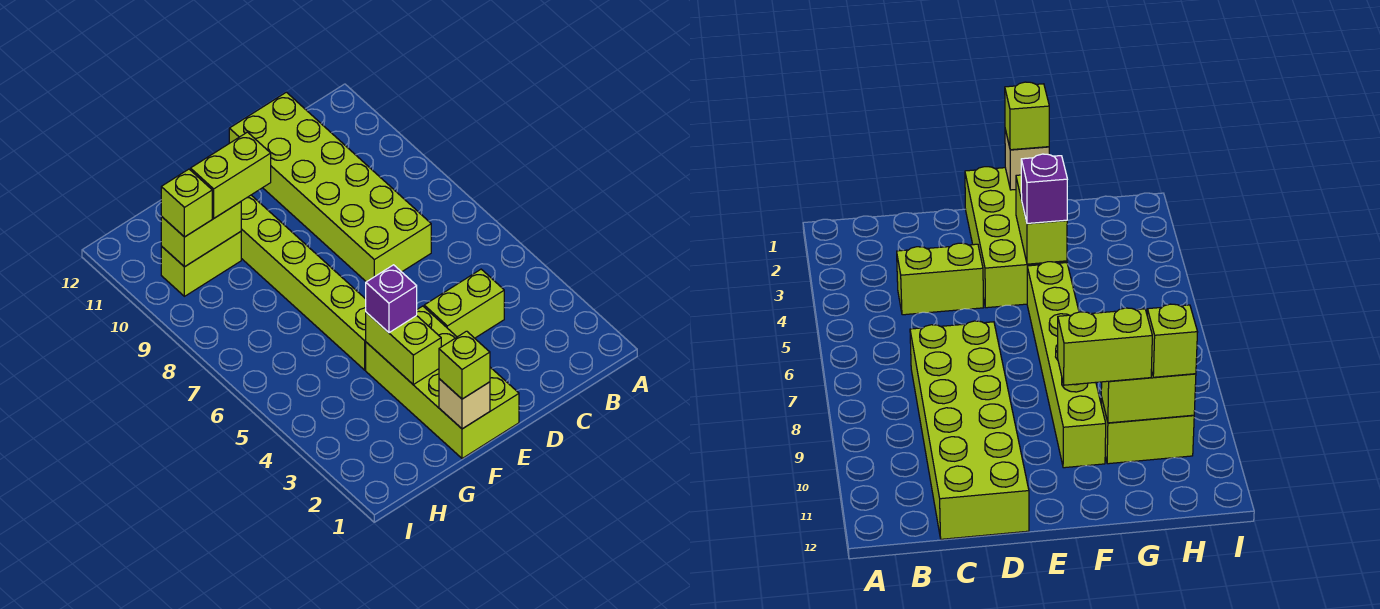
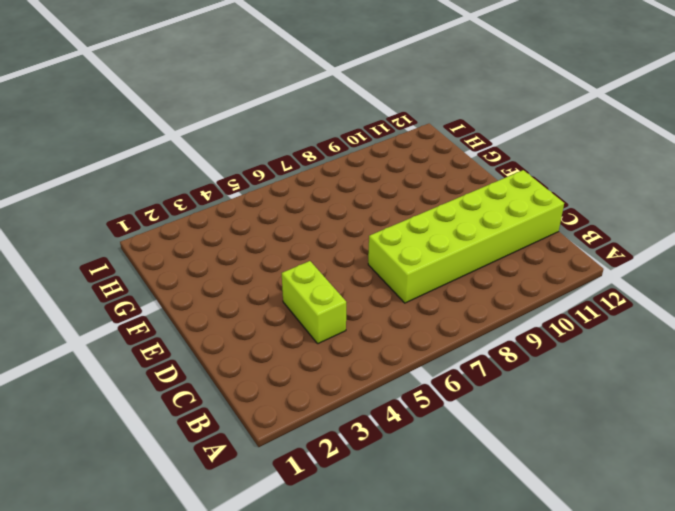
none -> lime brick E1:F4 level 1
none -> lime brick F5:F10 level 1
none -> lime brick G10:H10 level 1

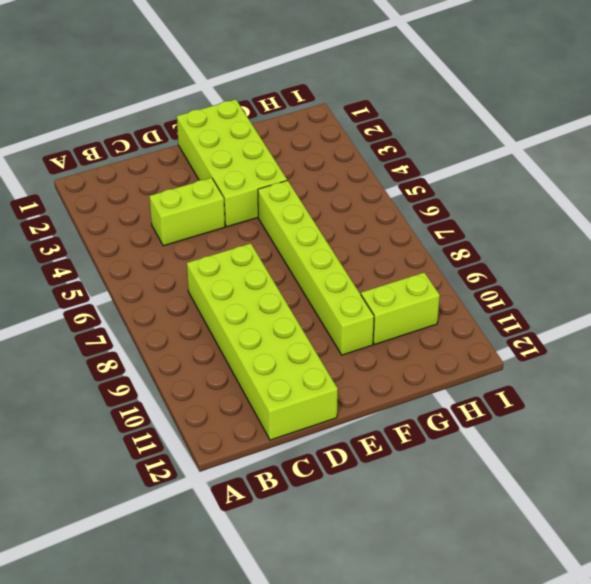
none -> tan brick F1 level 2
none -> lime brick F3:F4 level 2
none -> lime brick G10:H10 level 2

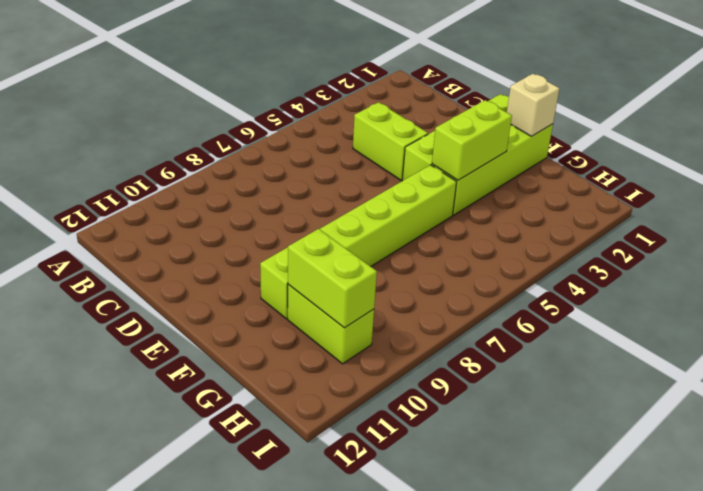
none -> lime brick C7:D12 level 1
none -> lime brick F1 level 3
none -> purple brick F4 level 3

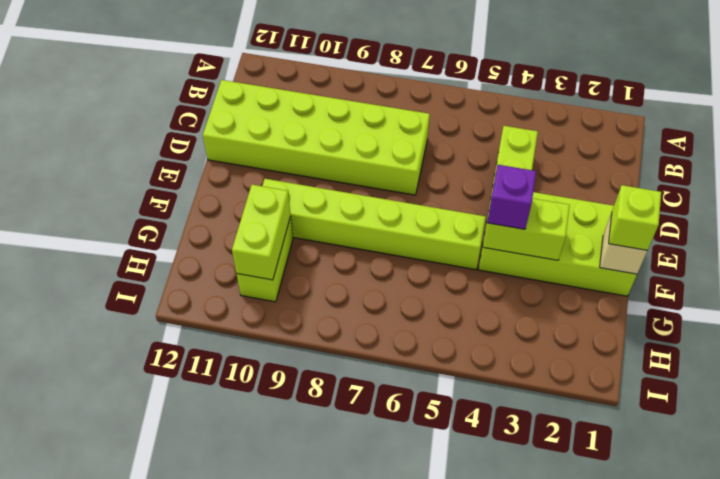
none -> lime brick F10:G10 level 3
none -> lime brick H10 level 3

